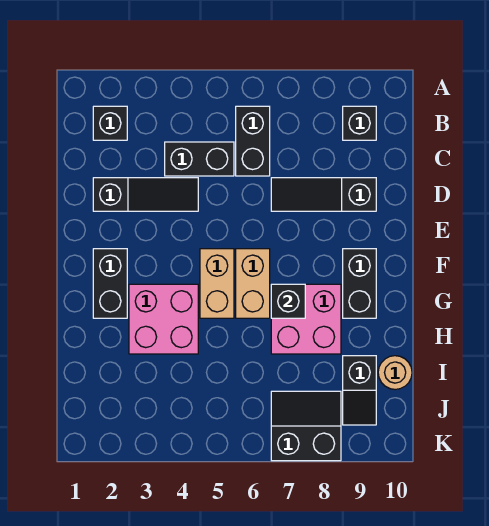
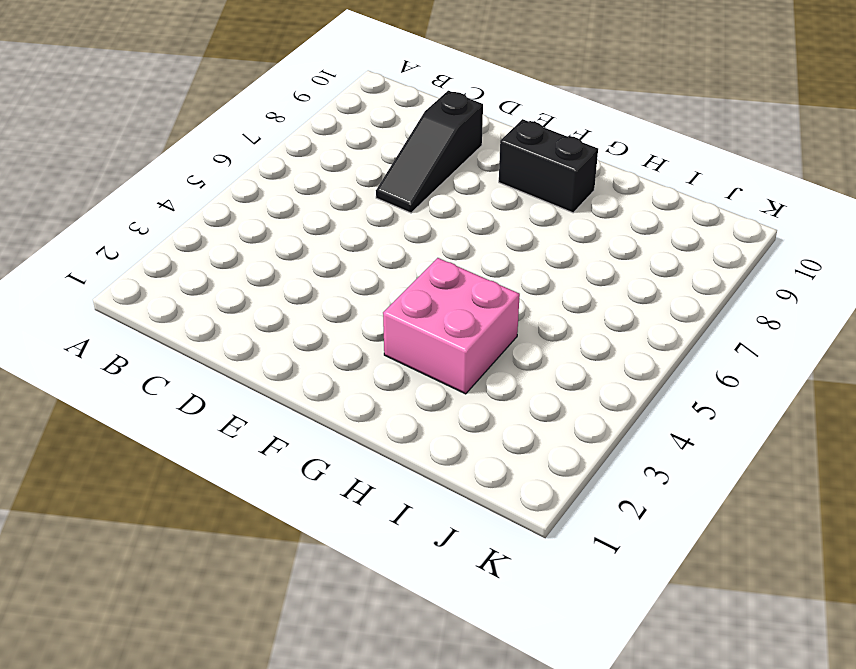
none -> black brick B2 level 1
none -> black brick B6:C6 level 1
none -> black brick B9 level 1

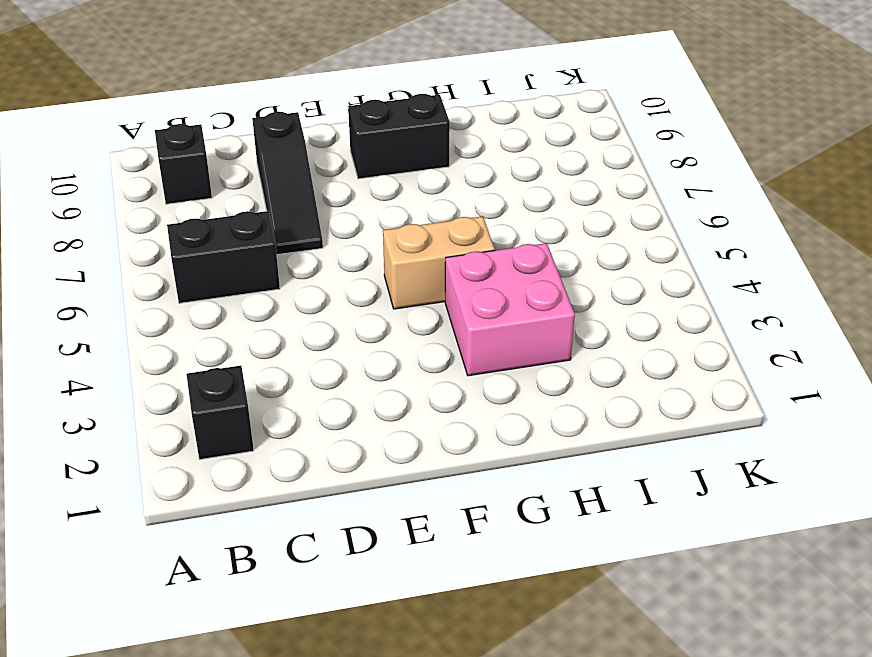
none -> black brick C4:C5 level 1
none -> black slope D2:D4 level 1 top 2
none -> black brick F2:G2 level 1

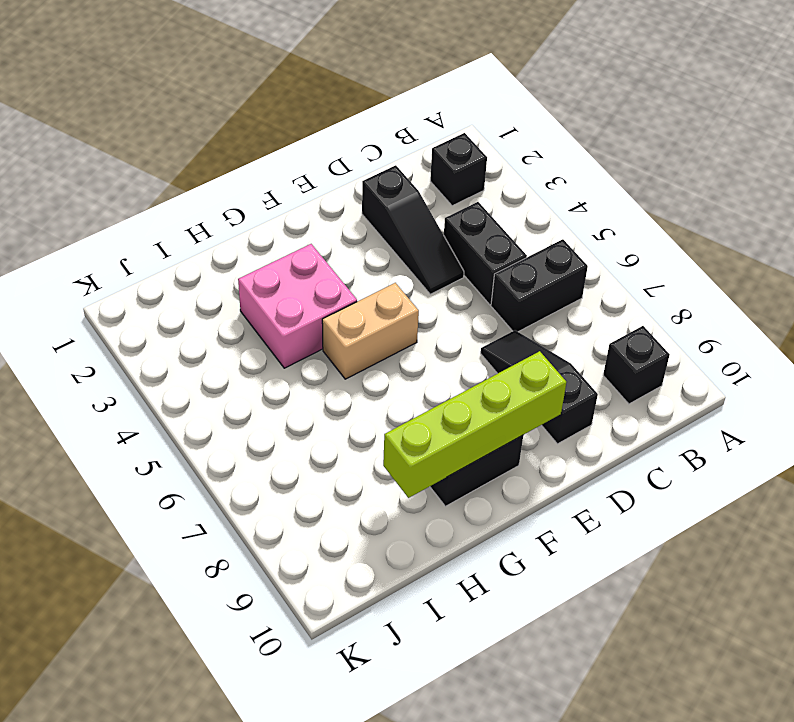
lime brick E9:H9 level 2 -> none
none -> black brick F2:G2 level 1
none -> tan brick F6:G6 level 1
none -> pink brick G7:H8 level 1

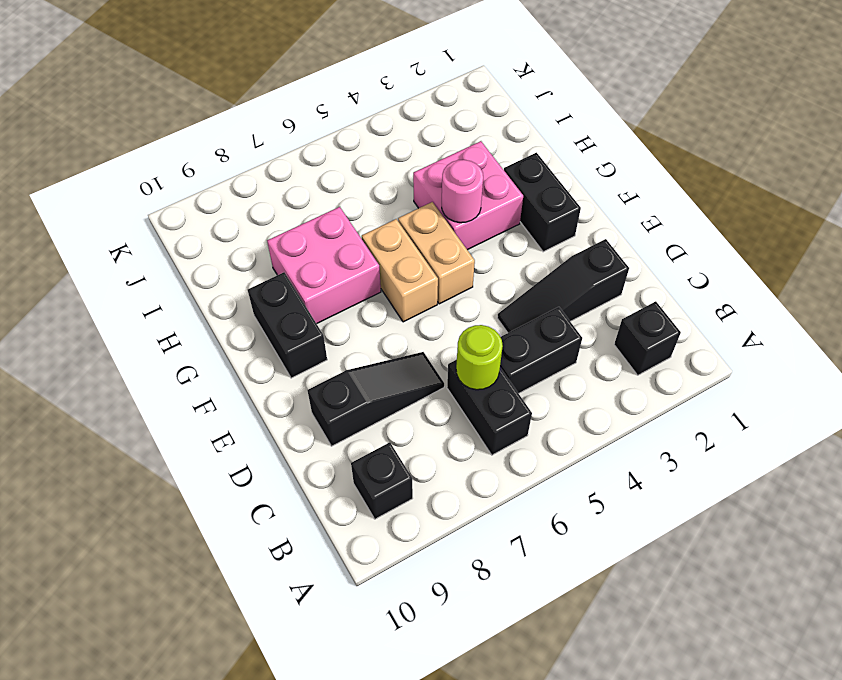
lime round brick C6 level 2 -> none
pink round brick G4 level 2 -> none
none -> black slope I9:J9 level 1 top I
none -> tan round brick I10 level 1
none -> black slope J7:K8 level 1 top K

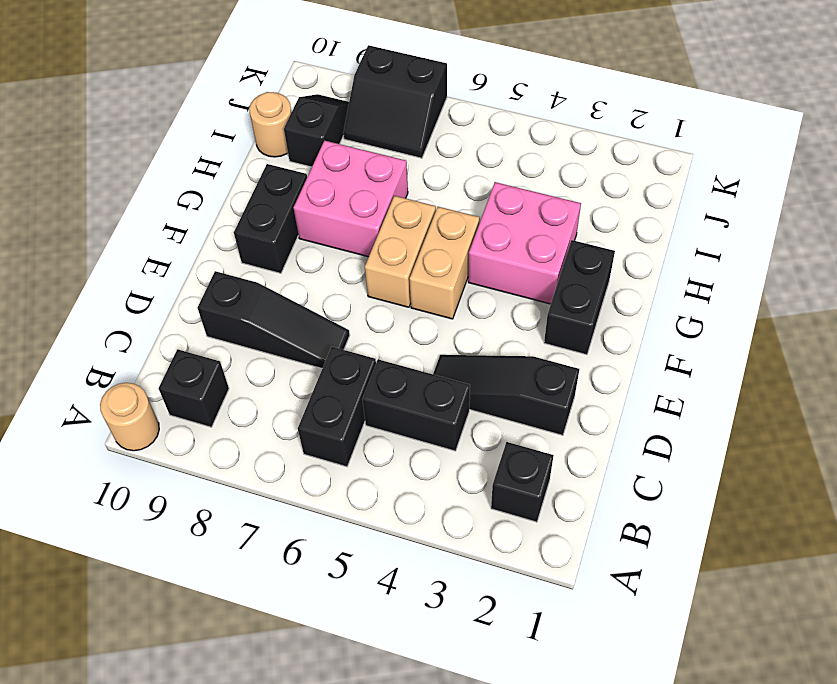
tan round brick A10 level 1 -> none
none -> black brick G7 level 2

